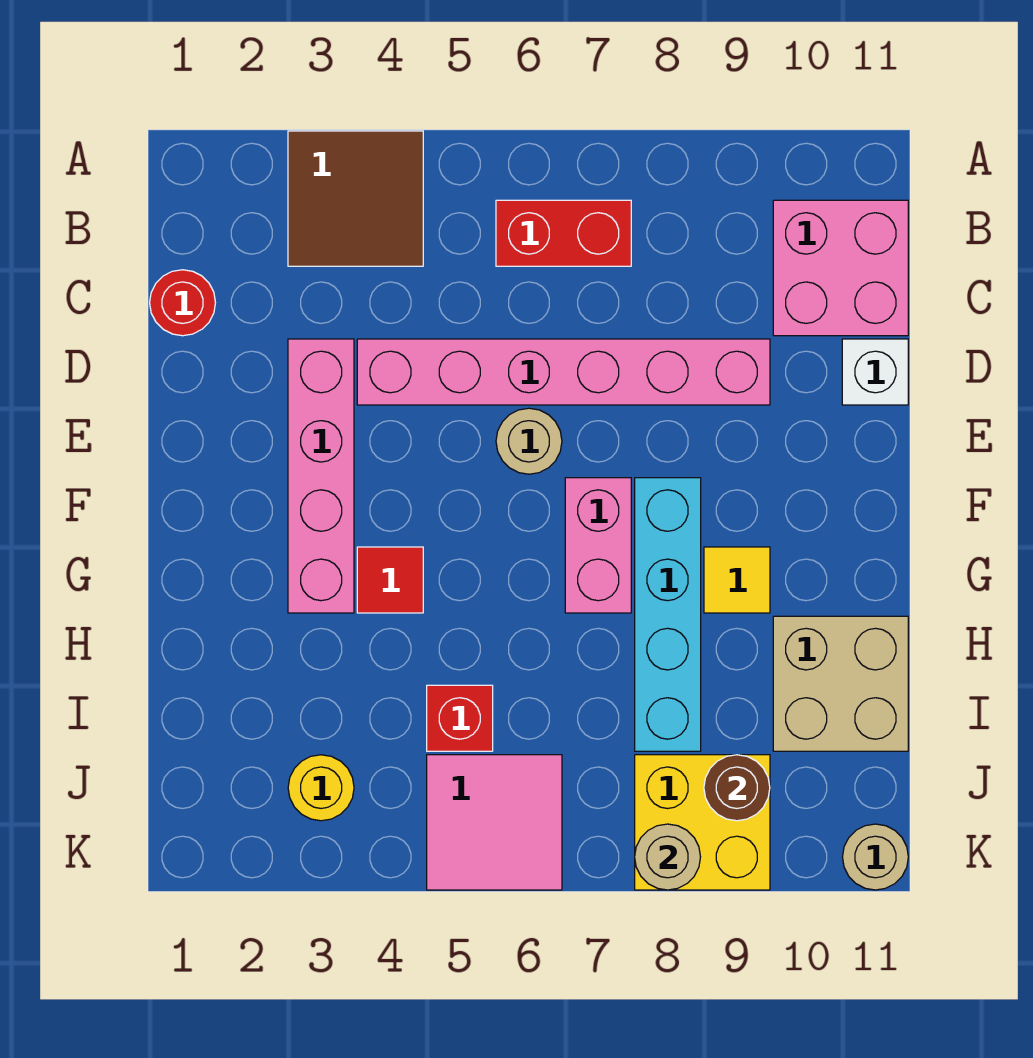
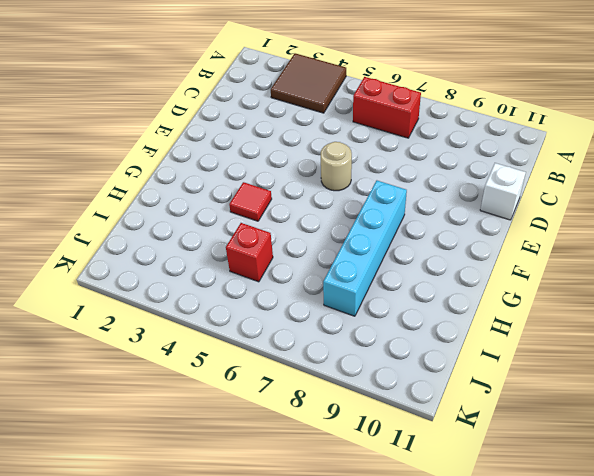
none -> pink brick B10:C11 level 1
none -> red round brick C1 level 1
none -> pink brick D3:G3 level 1

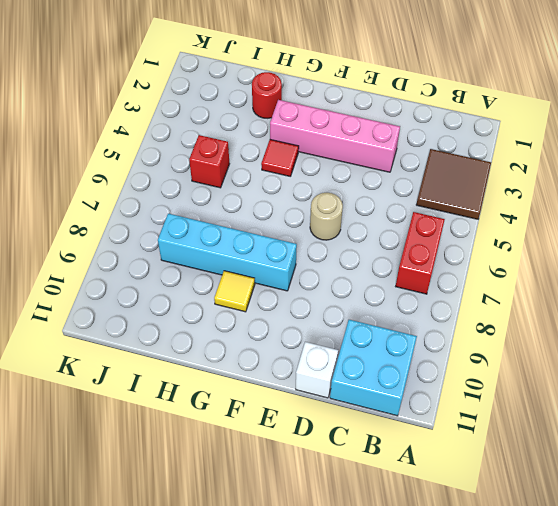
cyan brick B10:C11 level 1 -> pink brick B10:C11 level 1
red round brick H2 level 1 -> red round brick C1 level 1
none -> pink brick D4:D9 level 1
none -> pink brick F7:G7 level 1
none -> tan brick H10:I11 level 1

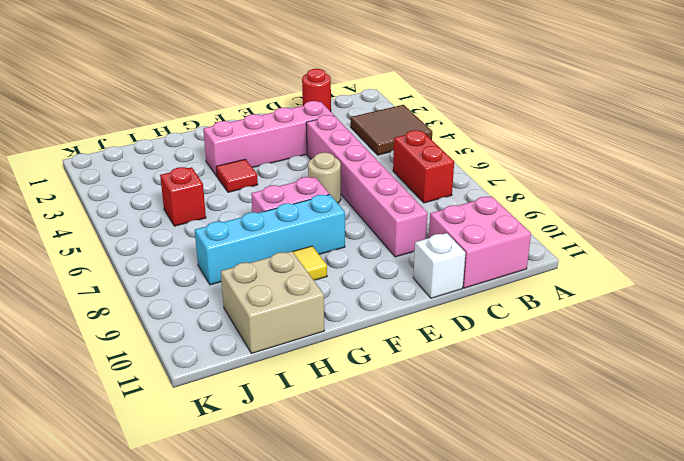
none -> yellow round brick J3 level 1
none -> pink tile J5:K6 level 1
none -> yellow brick J8:K9 level 1

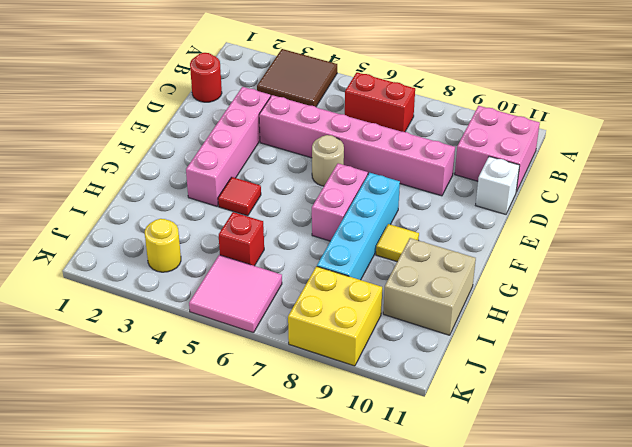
none -> tan round brick K11 level 1
none -> brown round brick J9 level 2
none -> tan round brick K8 level 2

